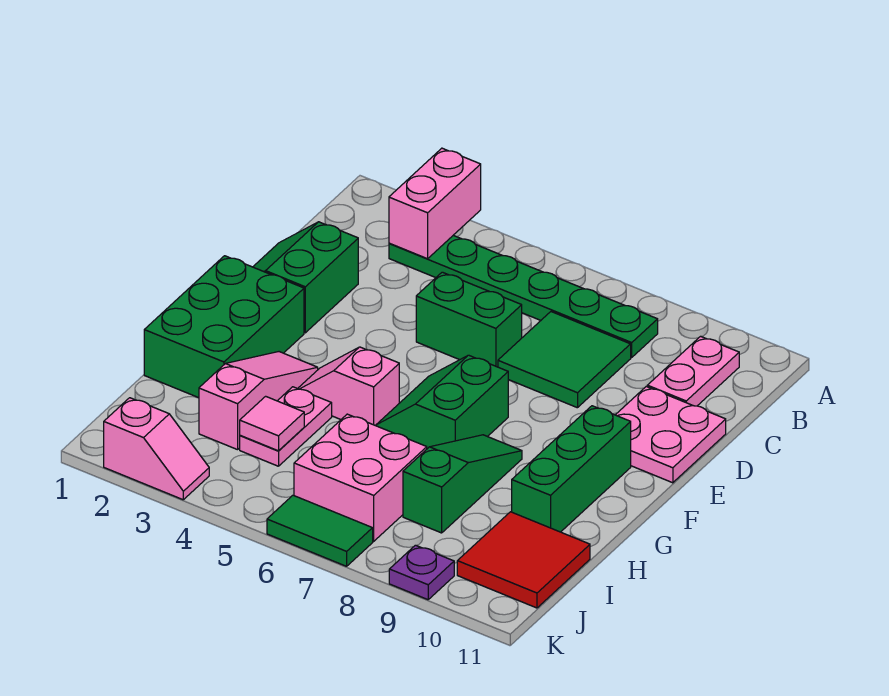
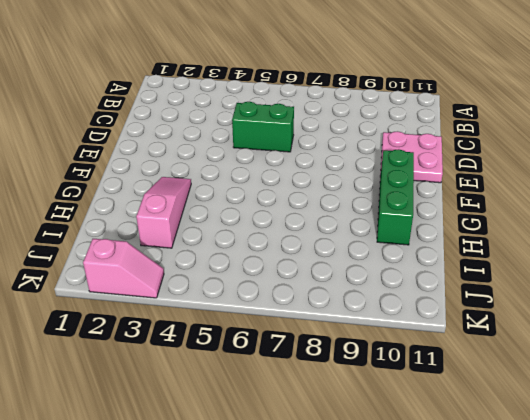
none -> green plate B3:B8 level 1
none -> pink plate B10:C10 level 1
none -> green tile C7:D8 level 1

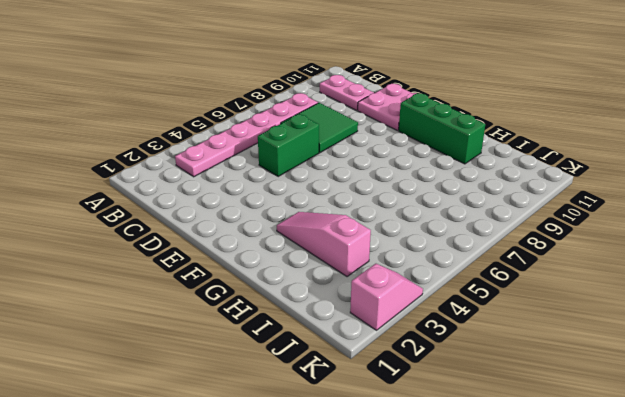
pink plate B3:B8 level 1 -> green plate B3:B8 level 1
none -> green slope D1:E2 level 1 top 2
none -> green brick F1:H2 level 1
none -> green slope F6:G7 level 1 top 7

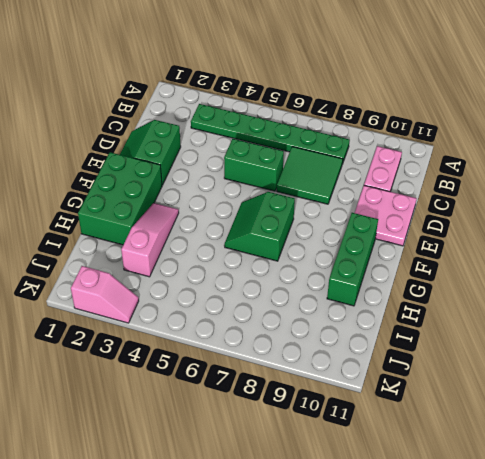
none -> pink slope G4:G5 level 1 top 5
none -> green slope G8:I8 level 1 top I
none -> pink plate H4:I4 level 1

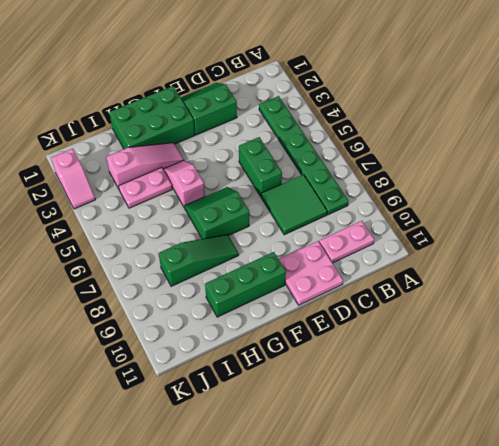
none -> pink brick I6:J7 level 1
none -> red tile I10:J11 level 1
none -> green tile K6:K7 level 1

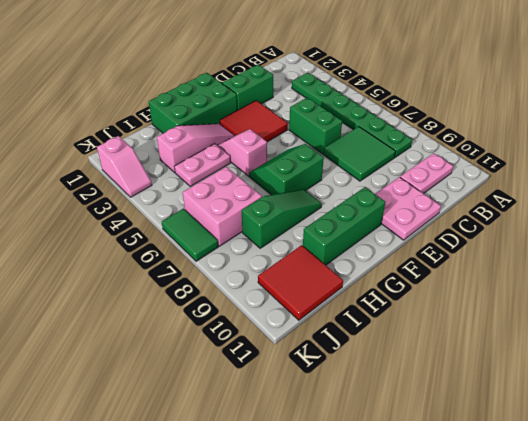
red tile E3:F4 level 1 -> none
none -> purple plate K9 level 1
none -> pink brick A3:B3 level 2
none -> pink tile I4 level 2

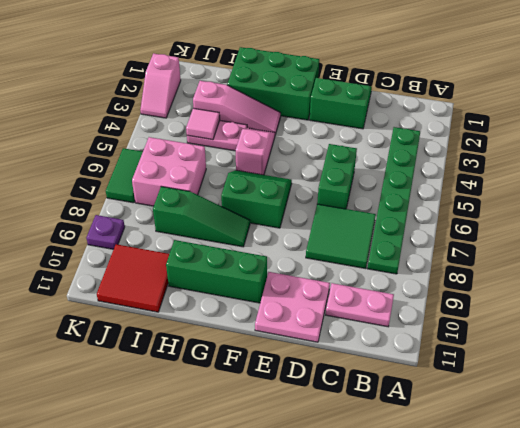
none -> pink brick A3:B3 level 2

